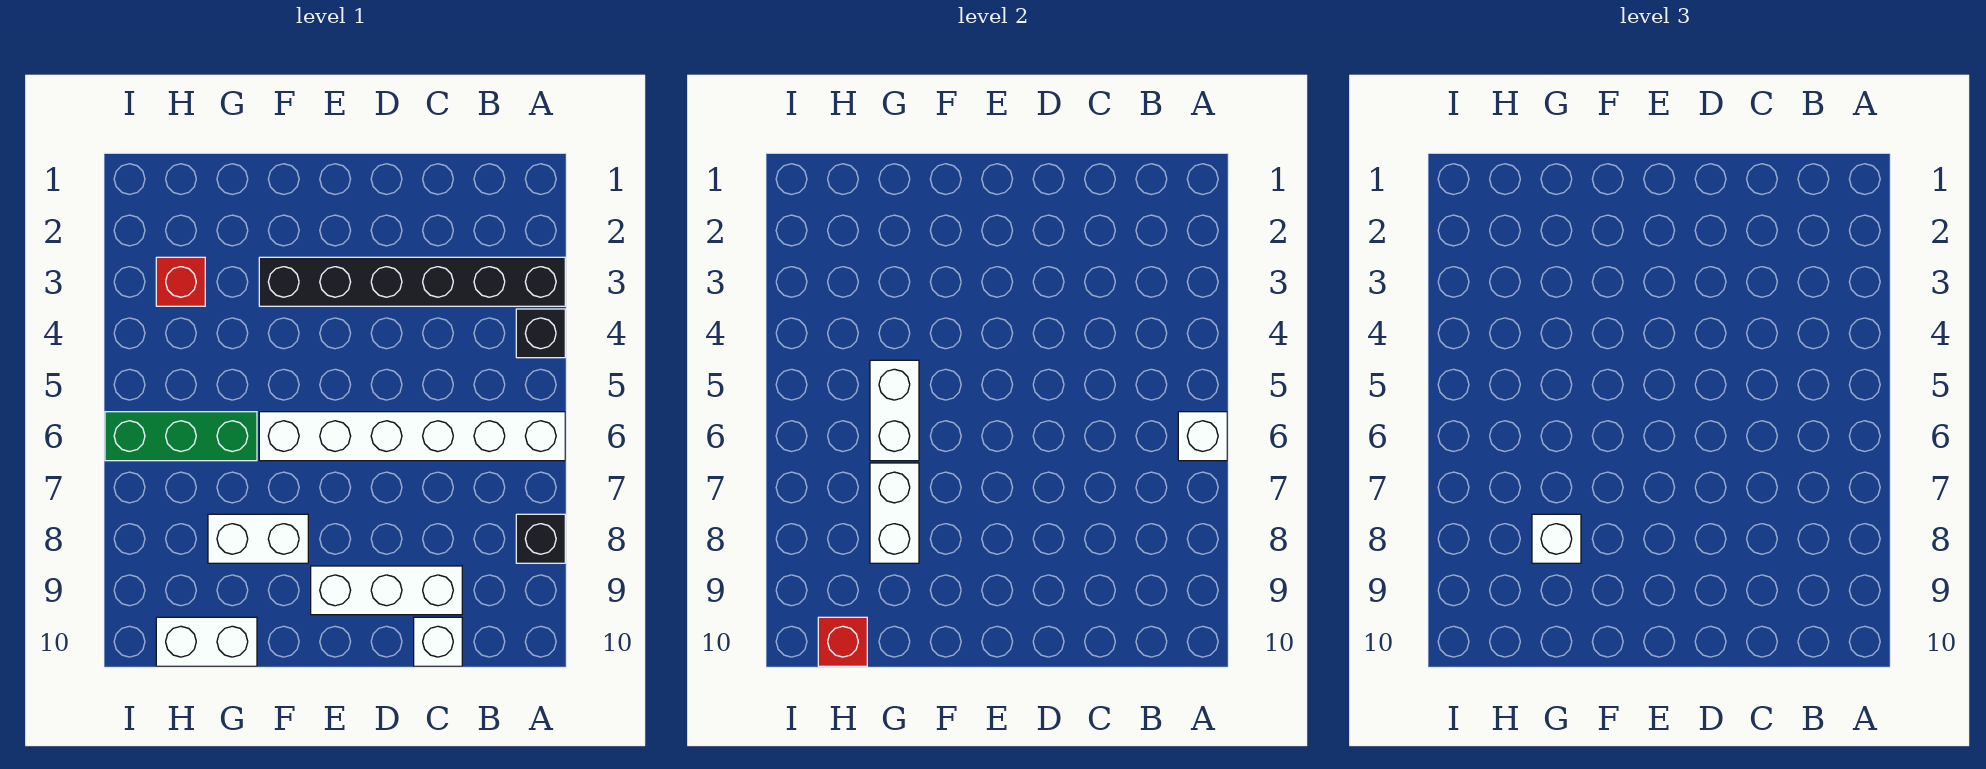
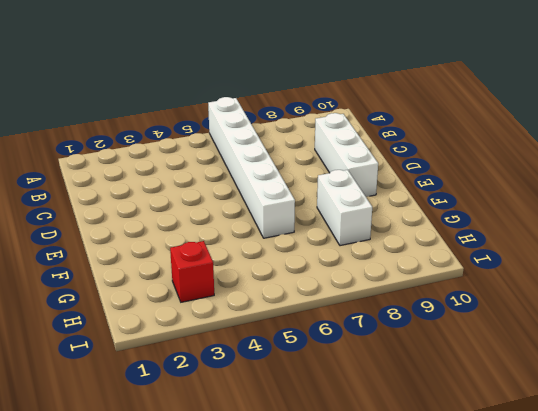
none -> black brick A3:F3 level 1
none -> black brick A4 level 1
none -> black brick A8 level 1

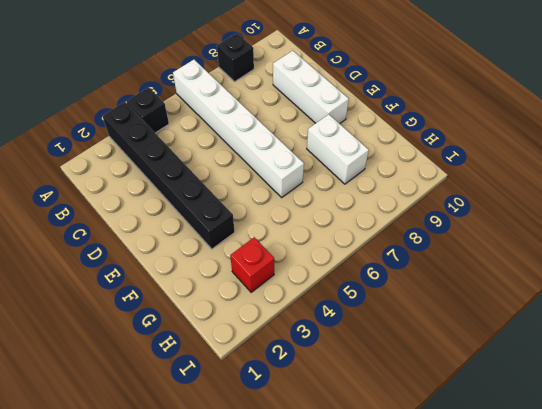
none -> white brick C10 level 1
none -> green brick G6:I6 level 1
none -> white brick G10:H10 level 1

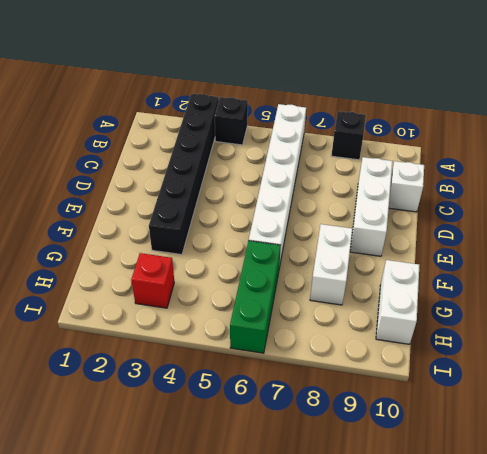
none -> white brick A6 level 2
none -> white brick G5:G6 level 2
none -> white brick G7:G8 level 2

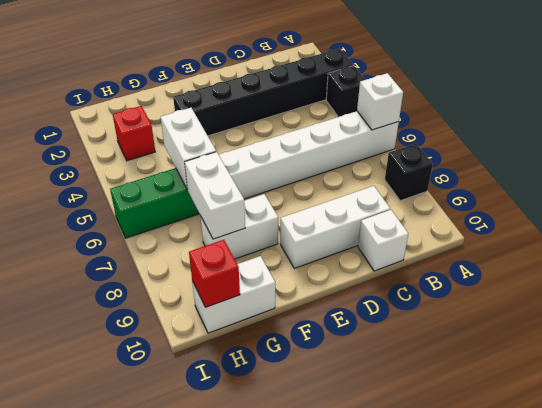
none -> white brick G8 level 3

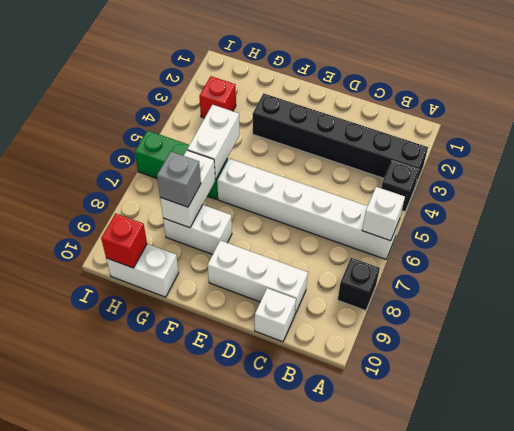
grey brick G8 level 3 -> white brick G8 level 3

